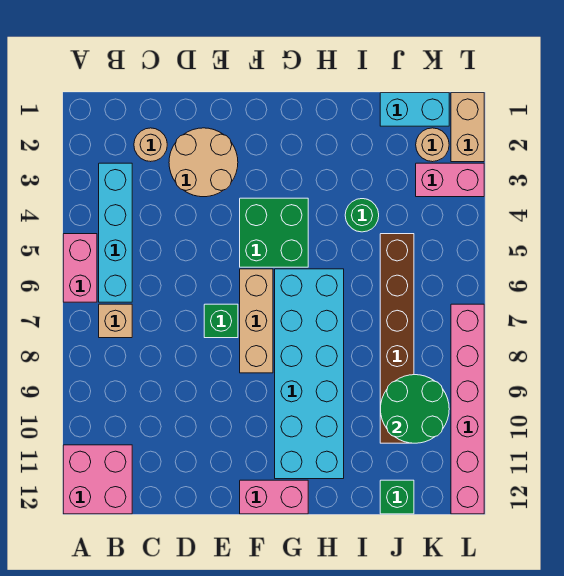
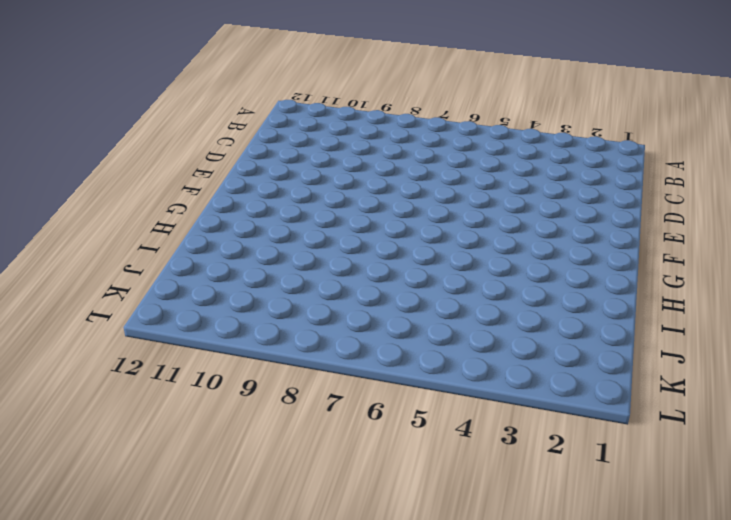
none -> pink brick A5:A6 level 1
none -> pink brick A11:B12 level 1
none -> cyan brick B3:B6 level 1

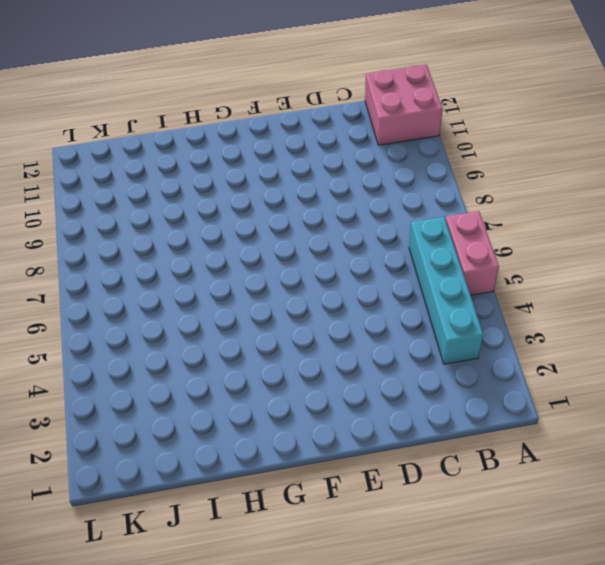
none -> tan brick B7 level 1
none -> tan round brick C2 level 1
none -> tan round brick D2:E3 level 1

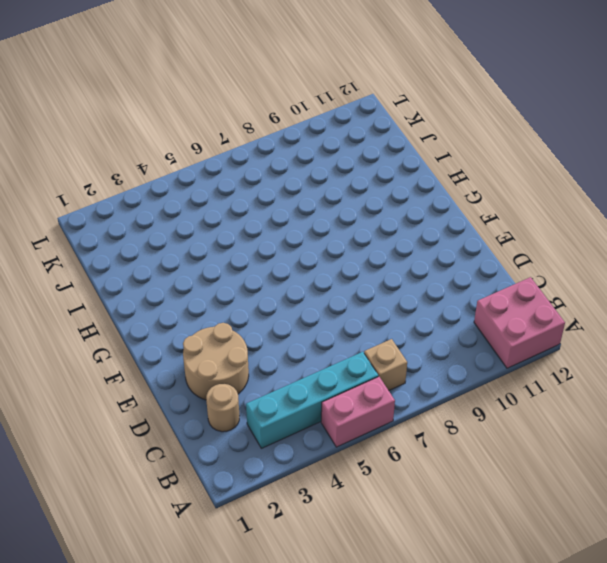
none -> green brick E7 level 1
none -> green brick F4:G5 level 1
none -> tan brick F6:F8 level 1

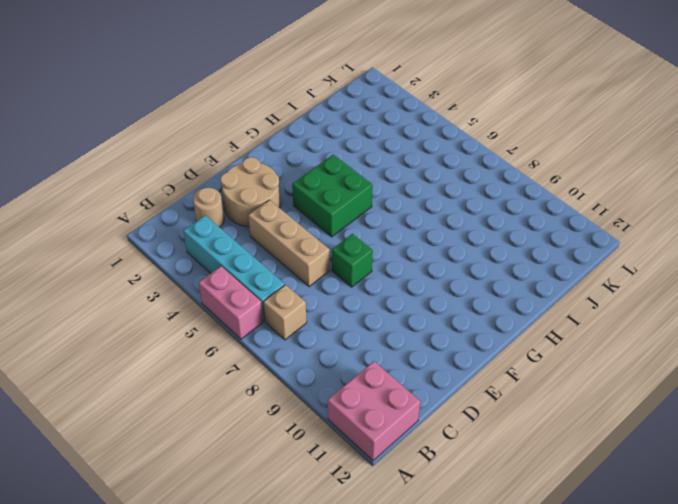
tan brick D4:D6 level 1 -> tan brick F6:F8 level 1
none -> pink brick F12:G12 level 1
none -> cyan brick G6:H11 level 1
none -> green round brick I4 level 1

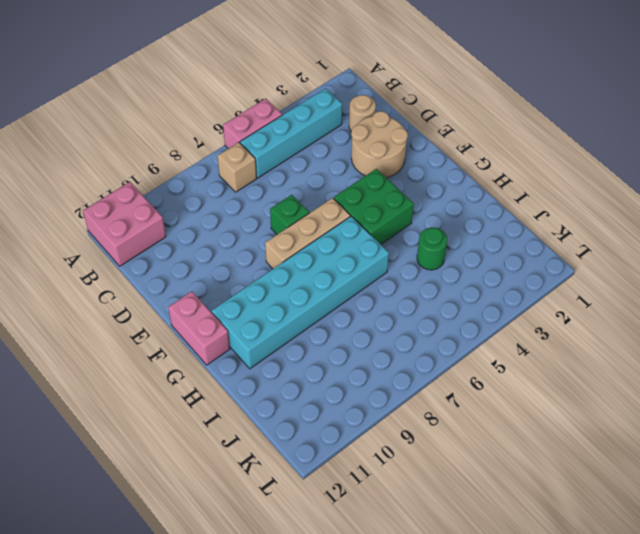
none -> cyan brick J1:K1 level 1
none -> brown brick J5:J10 level 1
none -> green brick J12 level 1

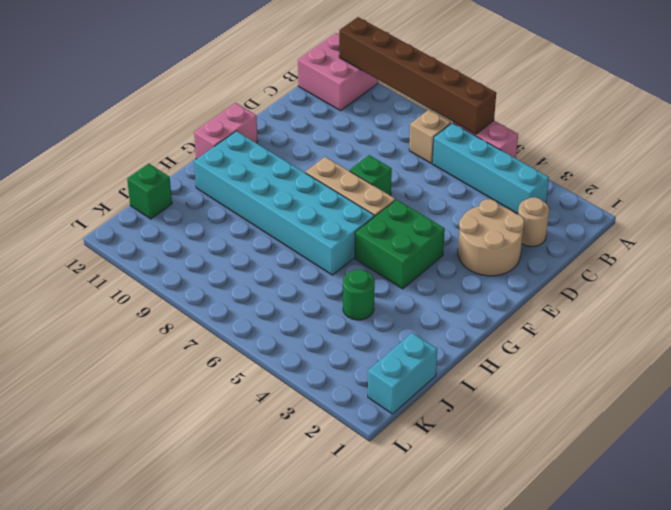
brown brick A6:A11 level 2 -> brown brick J5:J10 level 1
none -> tan round brick K2 level 1
none -> pink brick K3:L3 level 1
none -> tan brick L1:L2 level 1

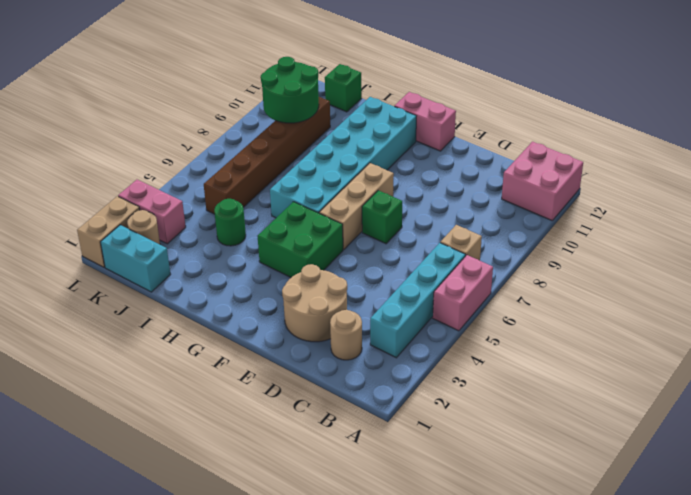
none -> pink brick L7:L12 level 1

